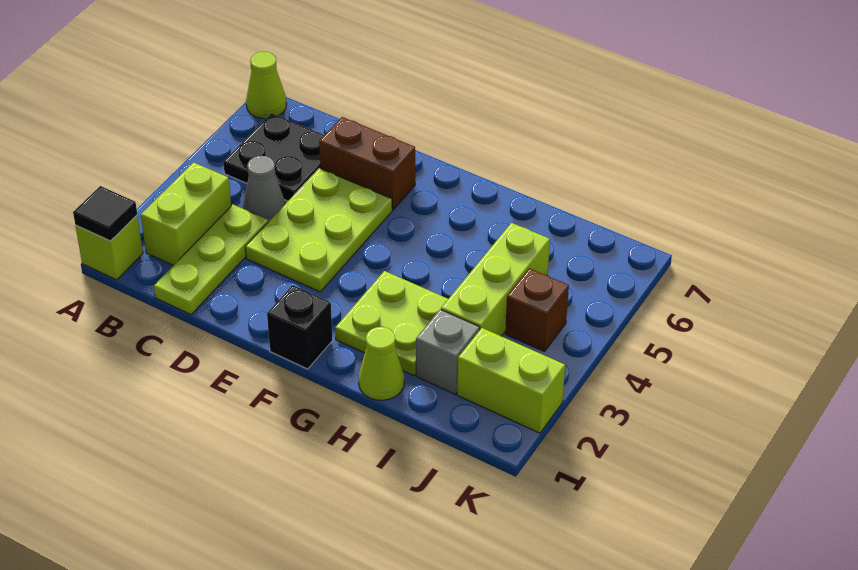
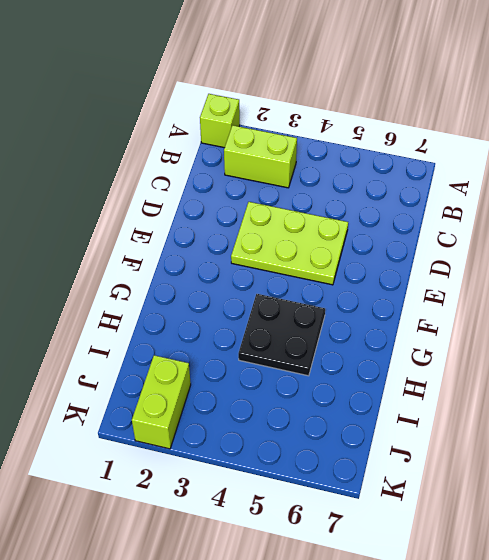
black plate G4:H5 level 1 -> black plate B5:C6 level 1
none -> lime cone A7 level 1
none -> lime plate C1:C3 level 1
none -> grey cone C4 level 1

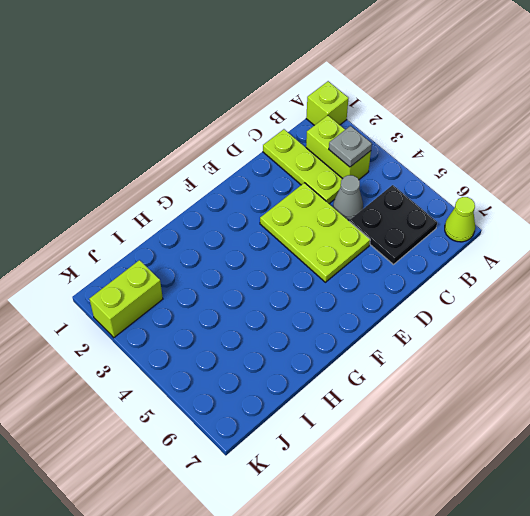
grey plate B3 level 2 -> none
none -> brown brick D6:E6 level 1
none -> black brick F1 level 1
none -> lime plate G2:H3 level 1

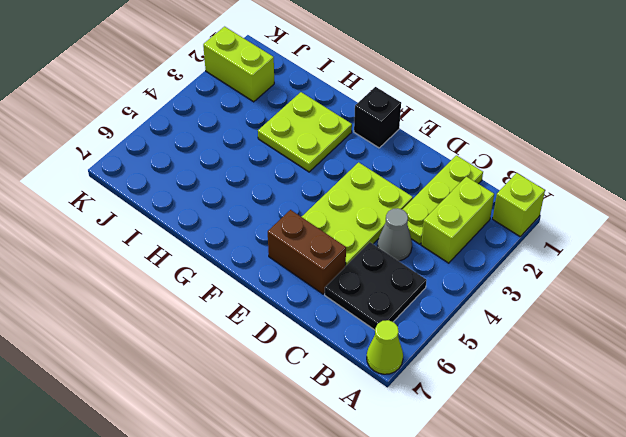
none -> lime cone H1 level 1
none -> grey brick I2 level 1
none -> lime brick I3:I5 level 1

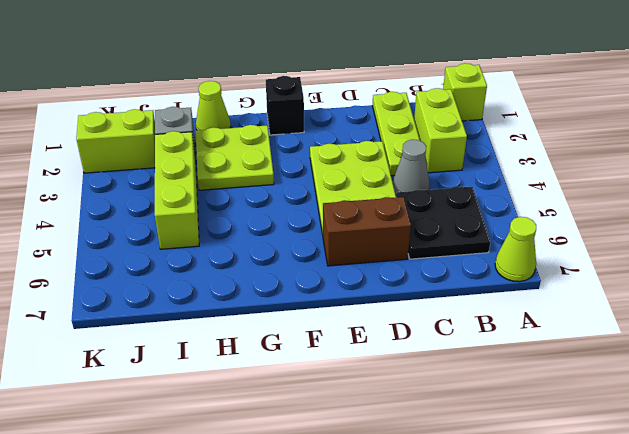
none -> brown brick J4 level 1
none -> black tile A1 level 2

